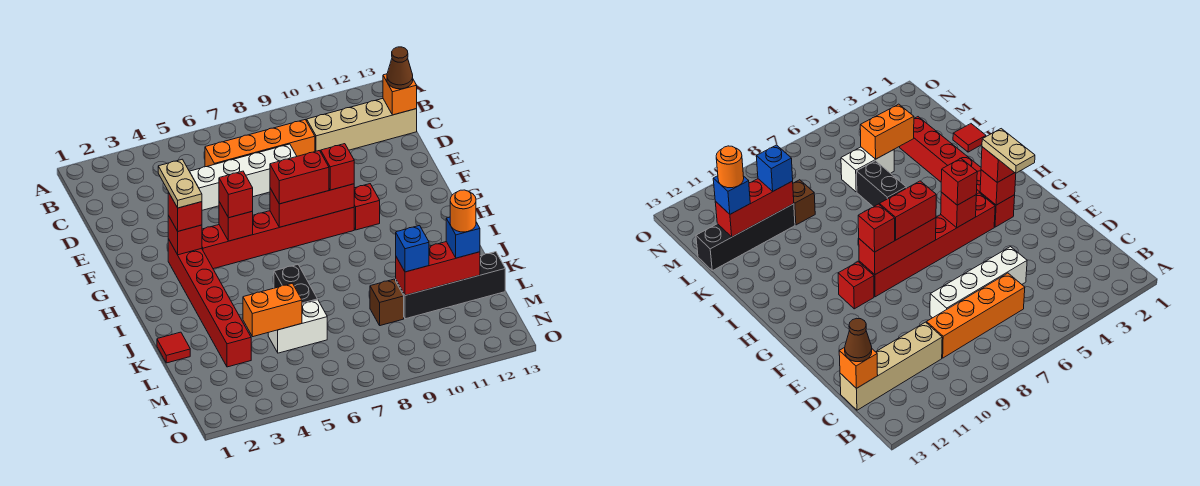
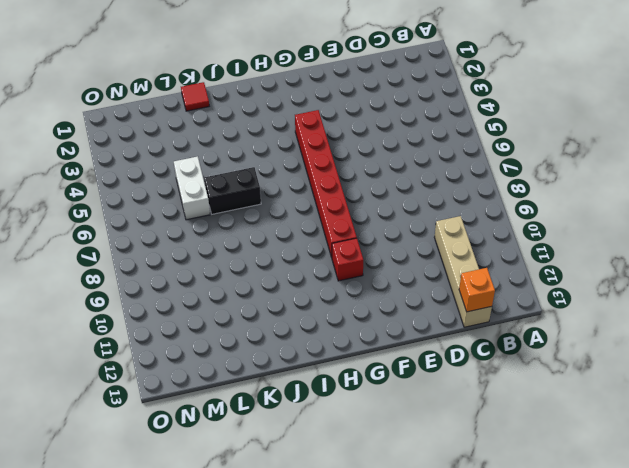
none -> orange brick C6:C9 level 1
none -> white brick D5:D8 level 1
none -> red brick G3:L3 level 1

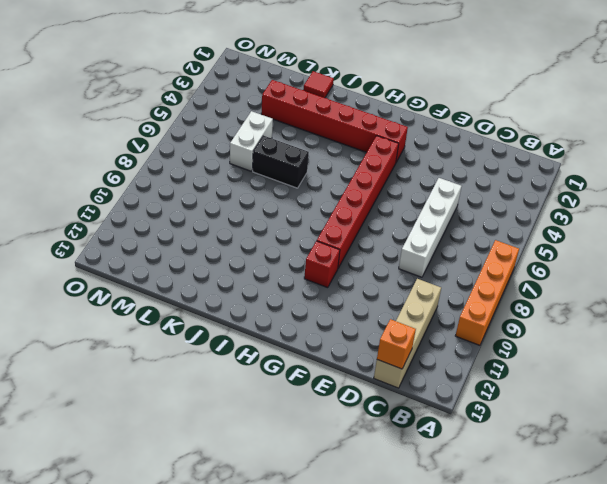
orange brick A7:A10 level 1 -> orange brick C6:C9 level 1
none -> brown brick L9 level 1
none -> black brick L10:L13 level 1
none -> red brick G3 level 2

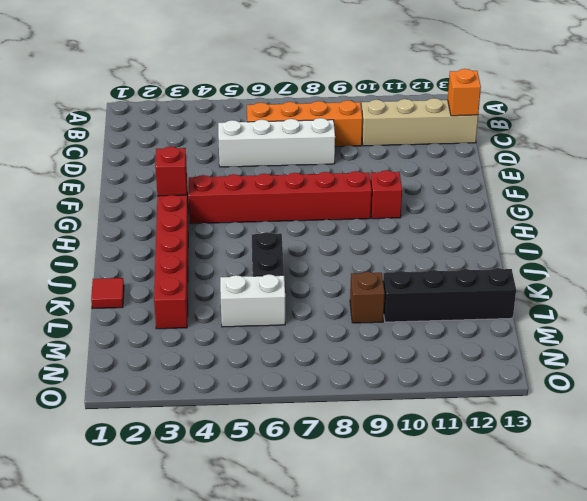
none -> red brick G5 level 2
none -> red brick G7:G9 level 2
none -> orange brick L4:L5 level 2

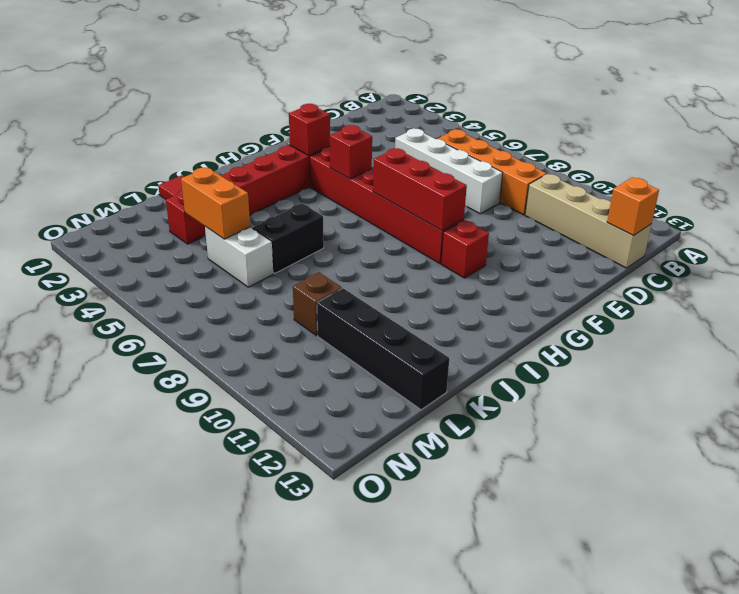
none -> red brick L10:L12 level 2
none -> brown cone C13 level 3
none -> red brick G3 level 3

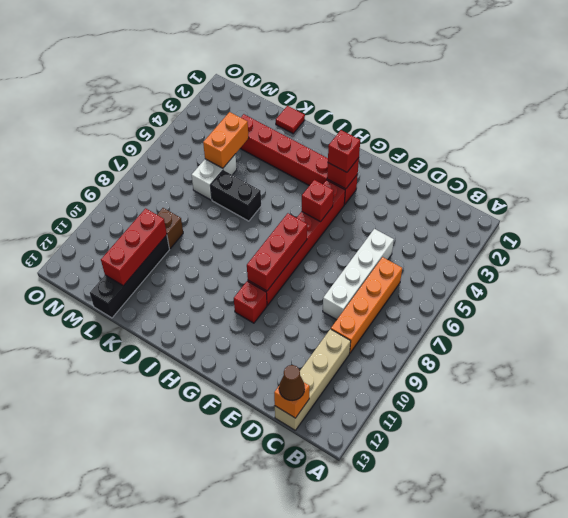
none -> red brick G5 level 3
none -> red brick G7:G8 level 3
none -> red brick G9 level 3

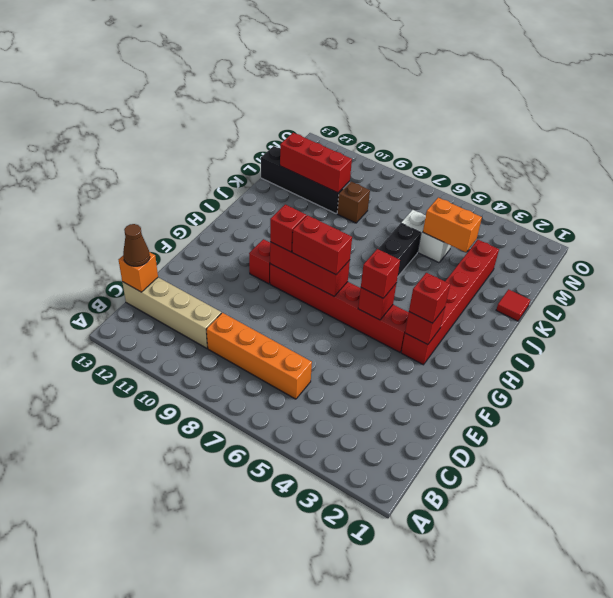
none -> white brick D5:D8 level 1
none -> blue brick L10 level 3
none -> blue brick L12 level 3

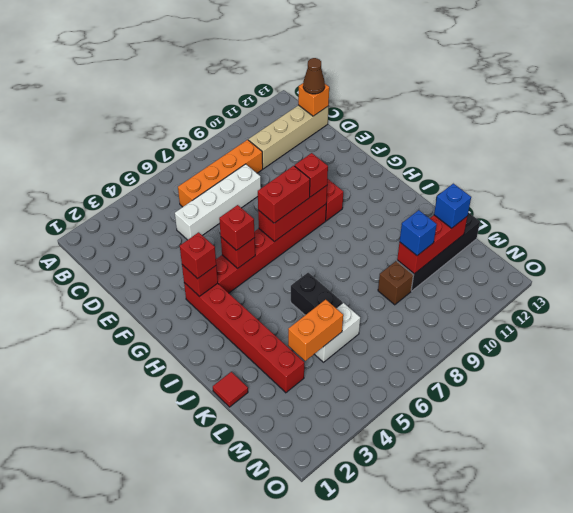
none -> tan plate F3:G3 level 4
none -> orange round brick L12 level 4

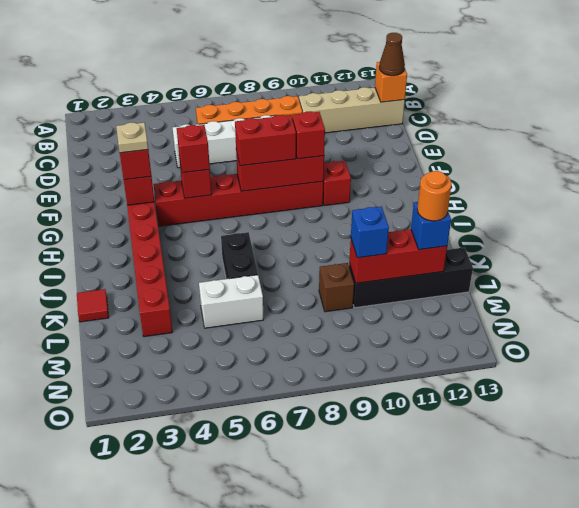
tan plate G3 level 4 -> tan plate F3:G3 level 4
none -> orange brick L4:L5 level 2

